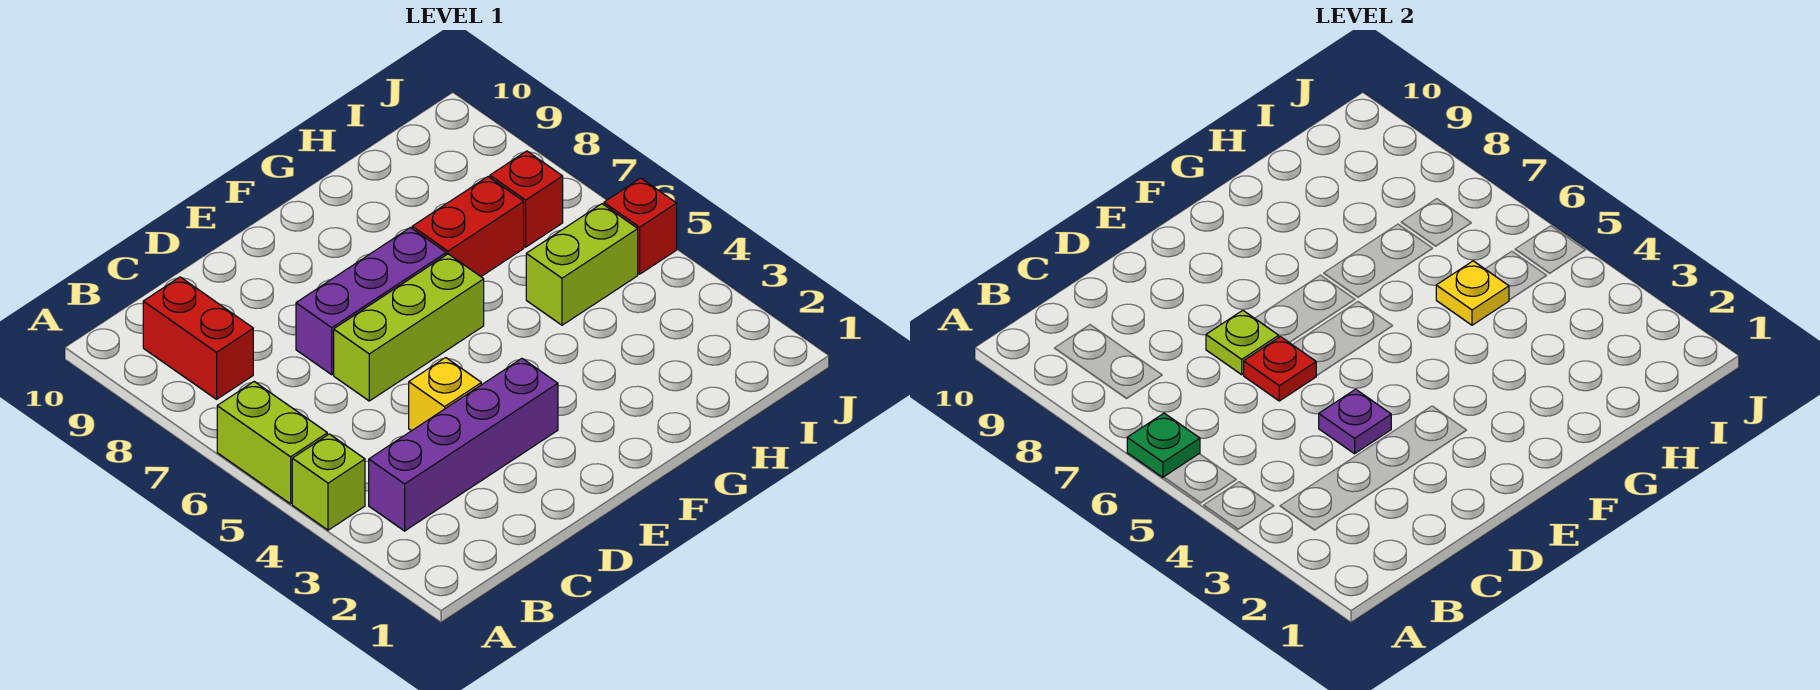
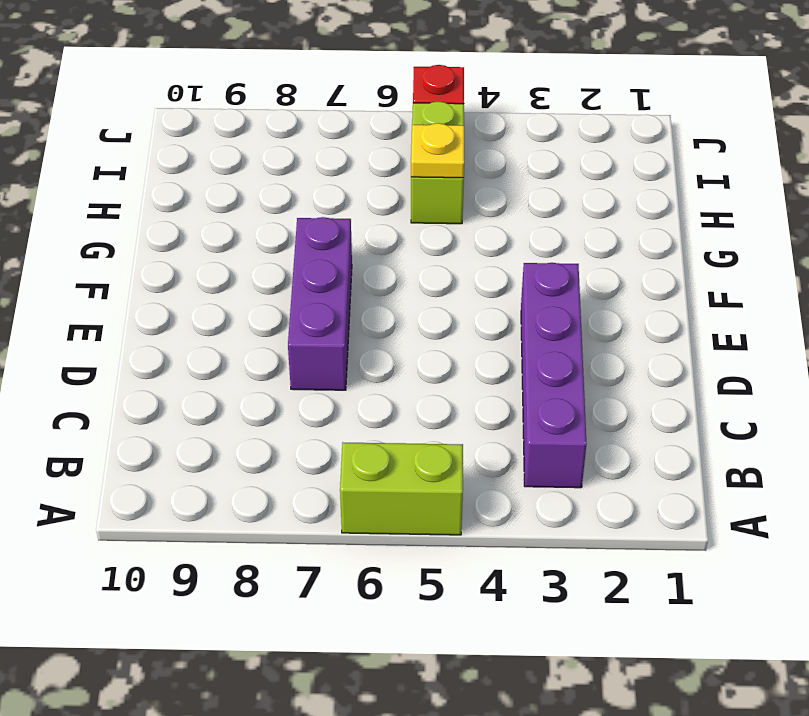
none -> lime brick A4 level 1
none -> red brick B8:B9 level 1
none -> yellow brick D4 level 1

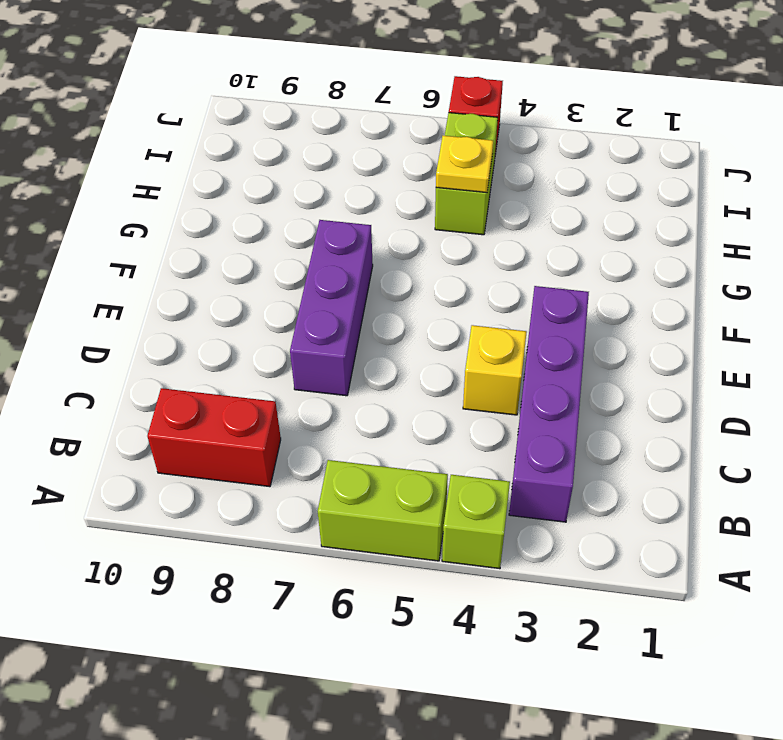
none -> lime brick D6:F6 level 1
none -> red brick G7:H7 level 1
none -> red brick I7 level 1

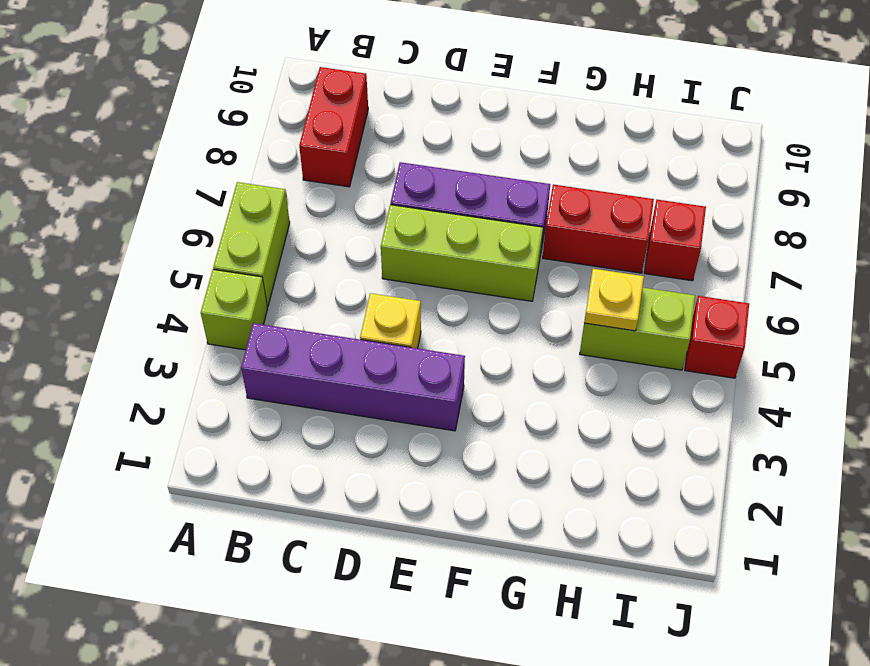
none -> green plate A6 level 2
none -> purple plate D4 level 2
none -> red plate D6 level 2

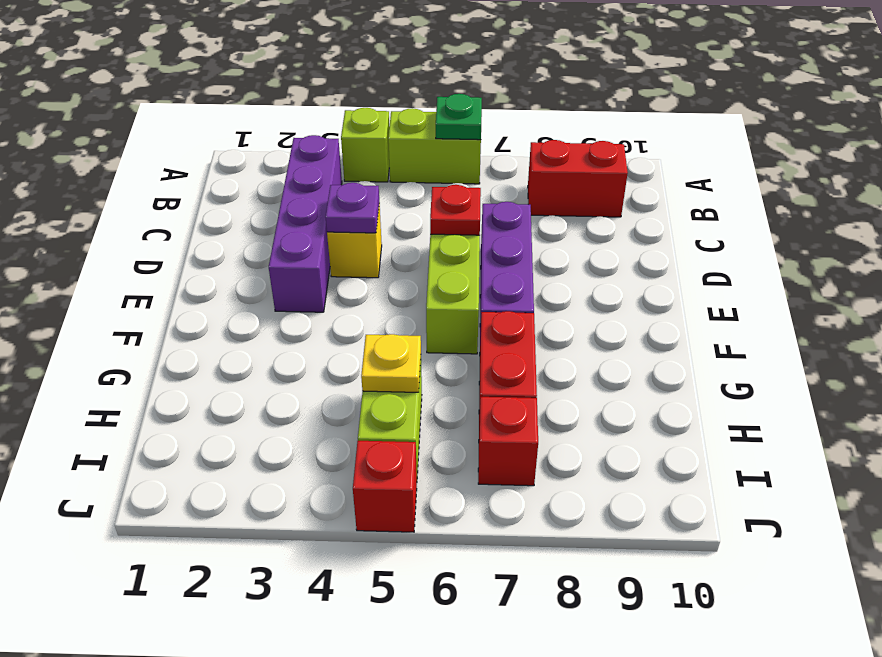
none -> lime plate D7 level 2

